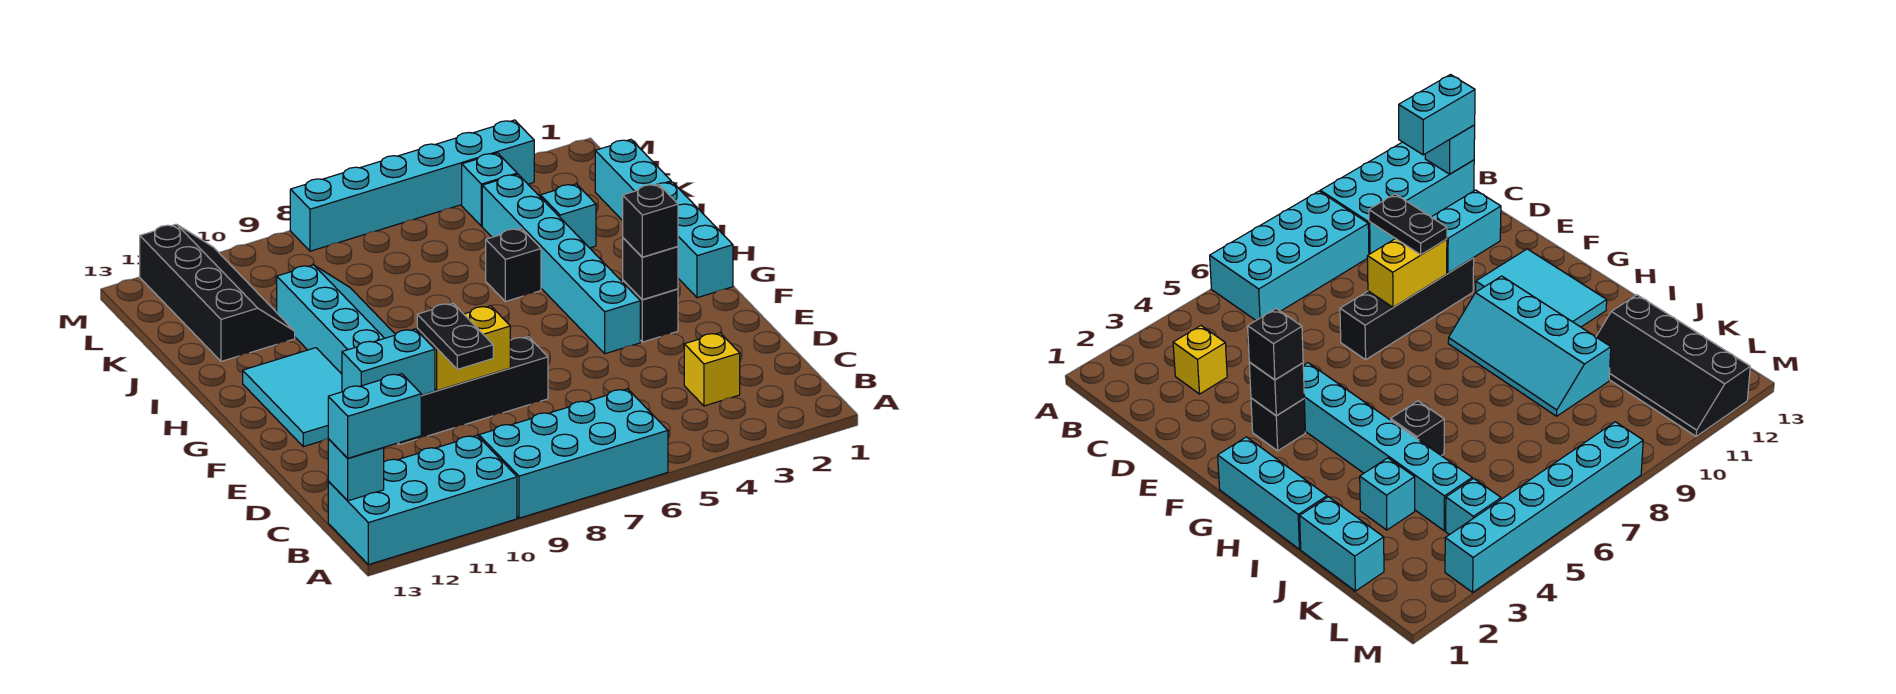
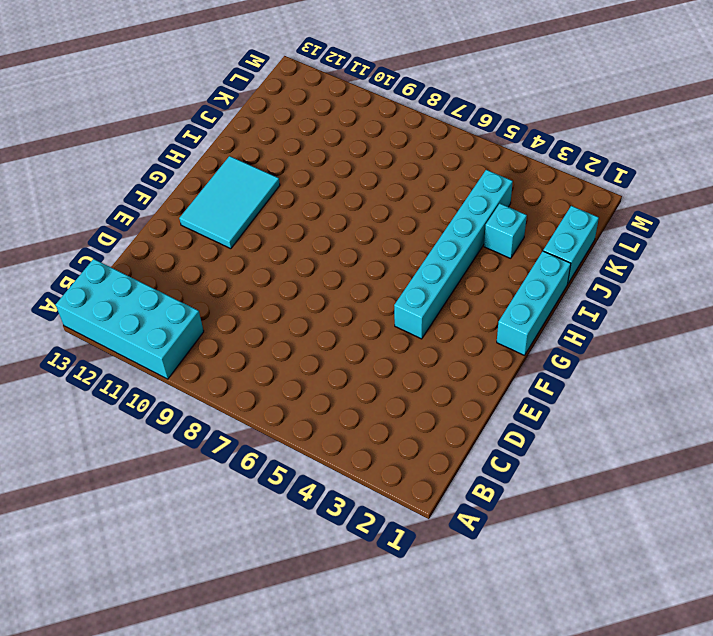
none -> cyan brick A6:B9 level 1
none -> yellow brick C3 level 1
none -> black brick E7:E10 level 1

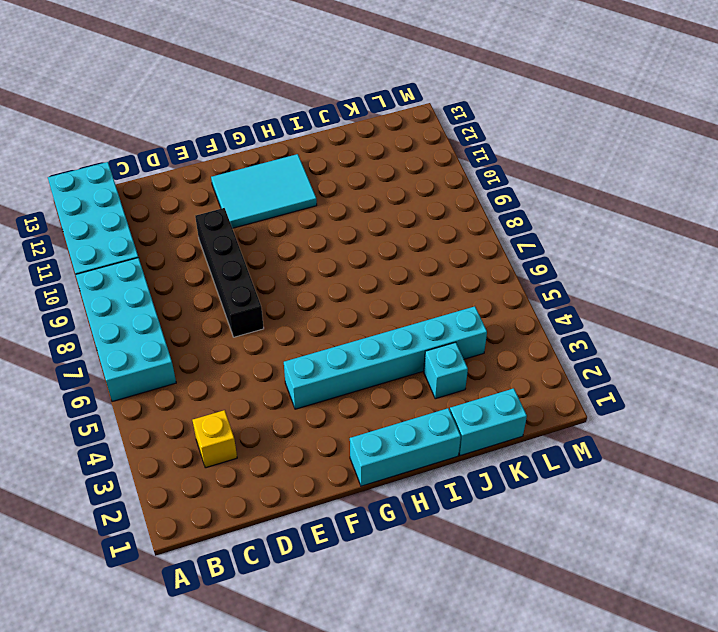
none -> black brick F3 level 1
none -> cyan slope G9:J10 level 1 top 10
none -> black brick I5 level 1

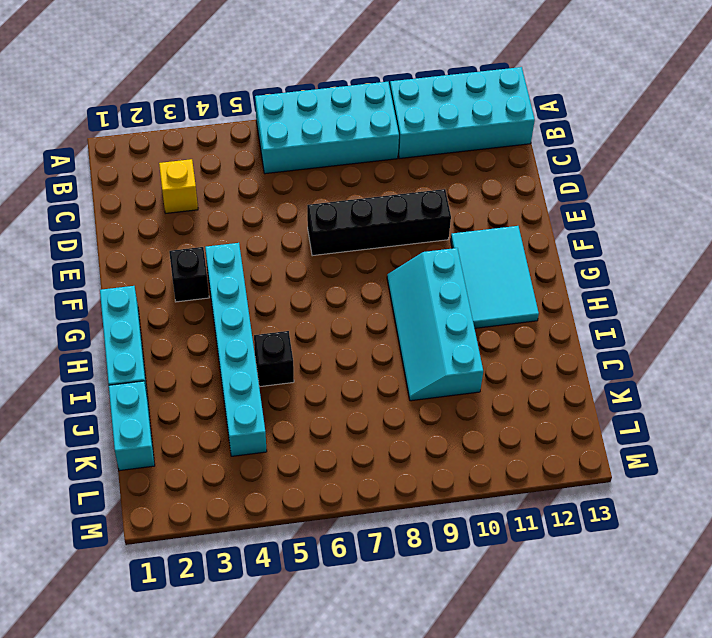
none -> cyan brick J3 level 1
none -> black slope J11:M12 level 1 top 12
none -> cyan brick L4 level 1

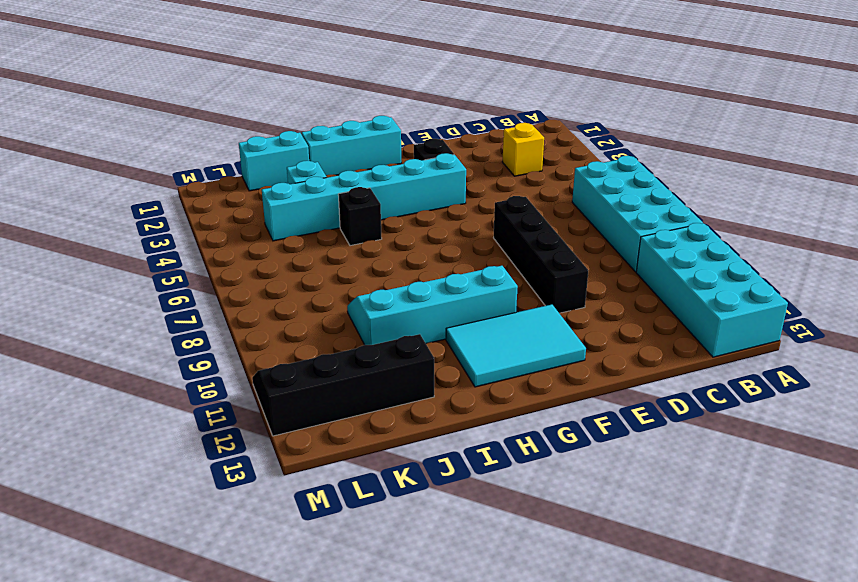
none -> cyan brick L4 level 1
none -> cyan brick M3:M8 level 1
none -> cyan brick B13 level 2

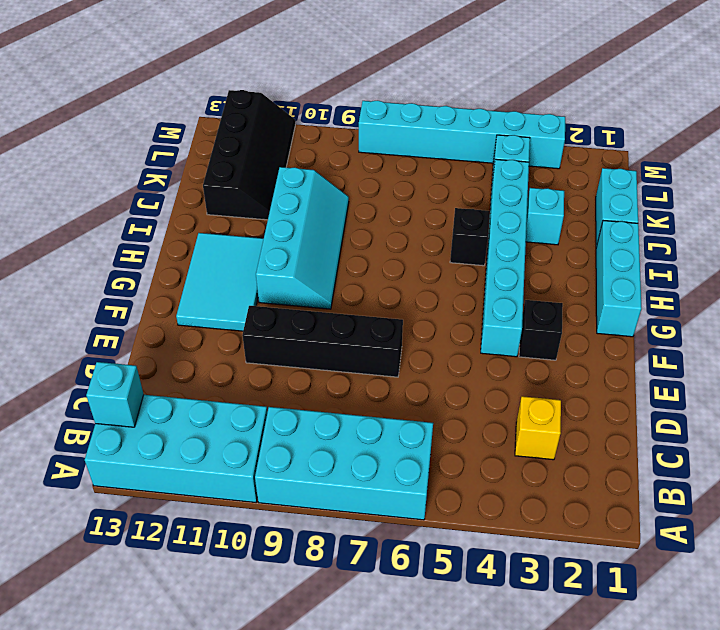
none -> yellow brick E8:E9 level 2
none -> cyan brick E10:E11 level 2
none -> black brick F3 level 2

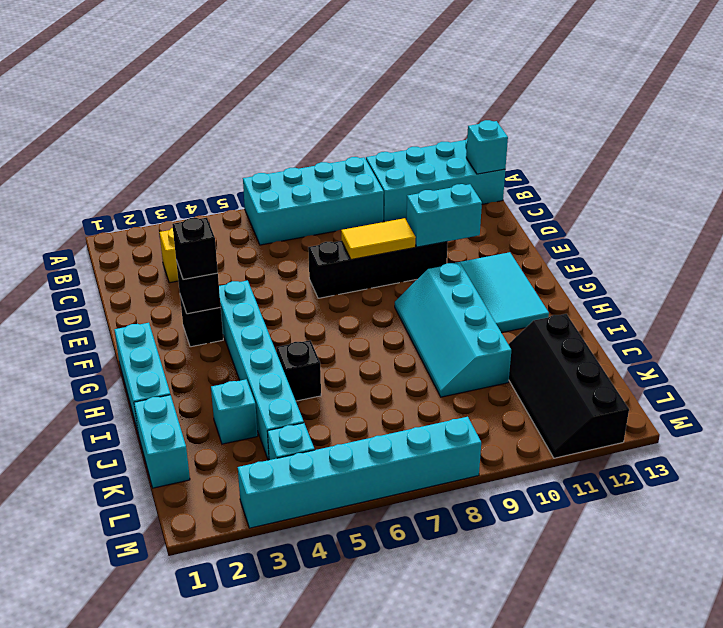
yellow tile E8:E9 level 2 -> yellow brick E8:E9 level 2
none -> cyan brick B12:B13 level 3
none -> black plate D9:E9 level 3

